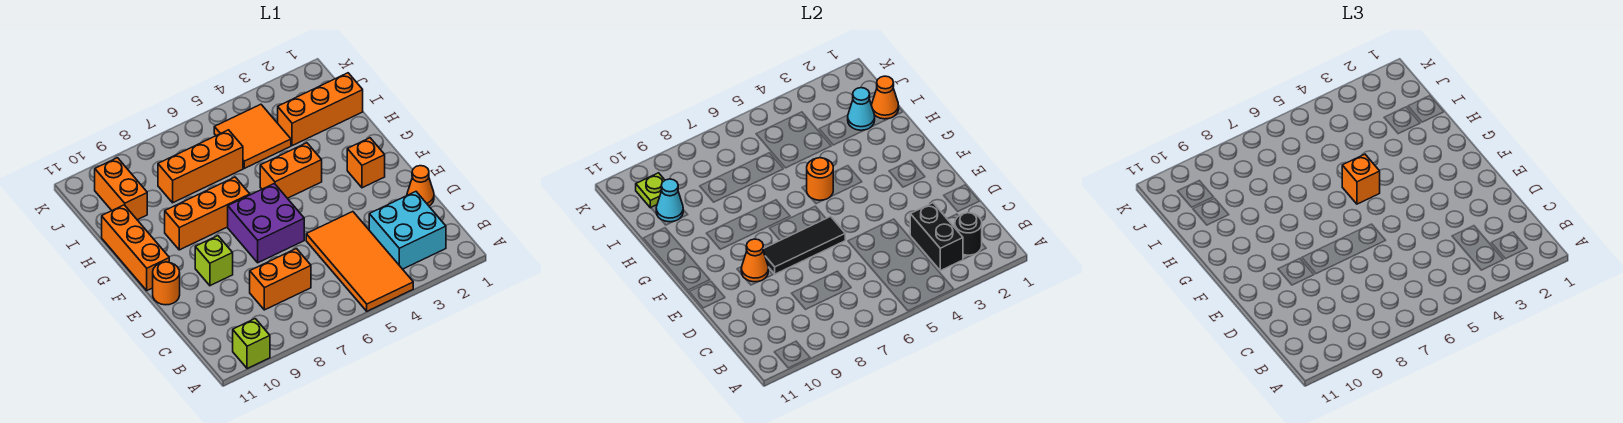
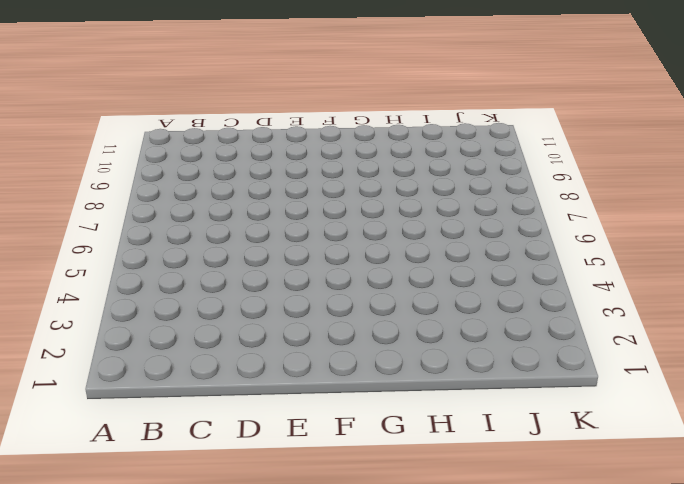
none -> orange tile A4:D5 level 1
none -> lime brick A10 level 1
none -> cyan brick B2:C3 level 1

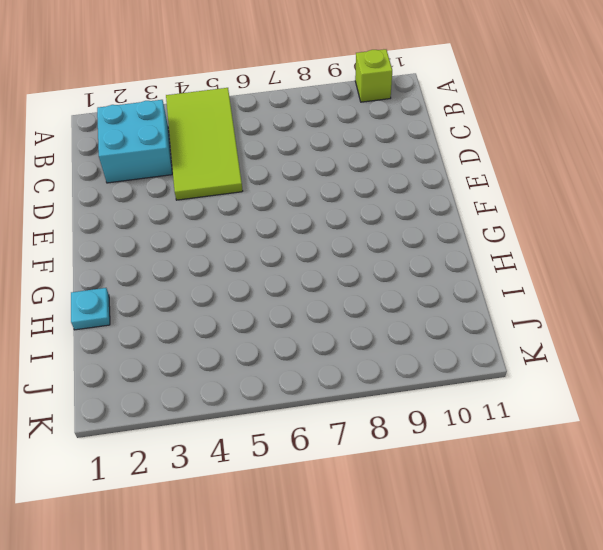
lime tile A4:D5 level 1 -> orange tile A4:D5 level 1
cyan plate H1 level 1 -> none
none -> orange brick C7:C8 level 1
none -> orange cone D1 level 1
none -> purple brick E6:F7 level 1

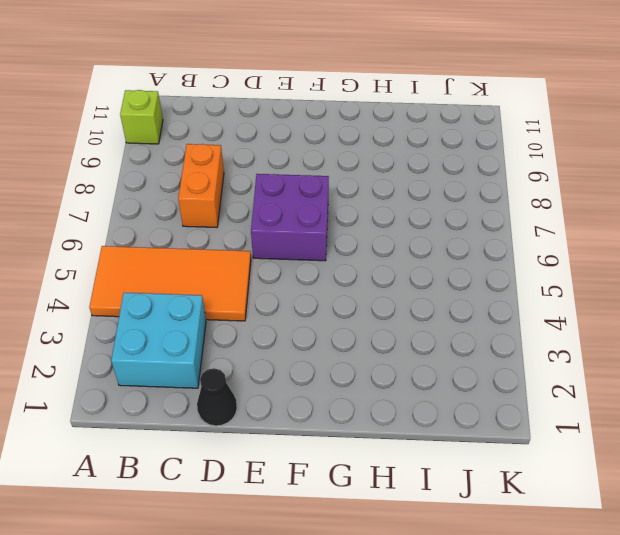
black cone D1 level 1 -> orange cone D1 level 1
none -> lime brick E9 level 1
none -> orange round brick E11 level 1
none -> orange brick F2 level 1

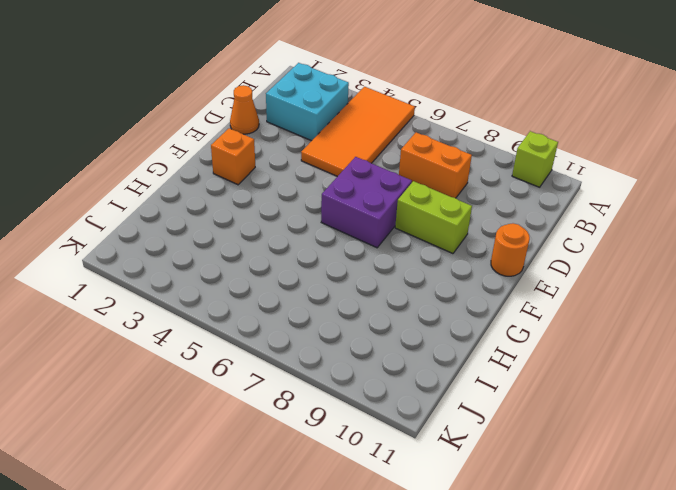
lime brick E8:E9 level 1 -> lime brick E9 level 1
none -> orange brick F11:H11 level 1
none -> orange brick G4:G5 level 1
none -> orange brick G7:G9 level 1

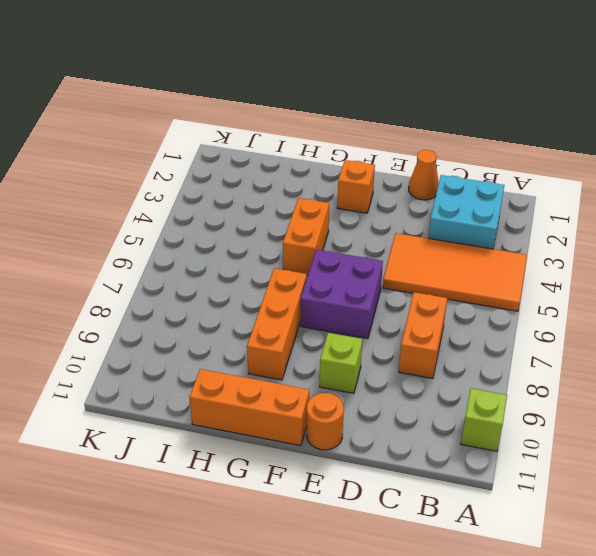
none -> orange brick I1:I3 level 1
none -> orange tile I4:J5 level 1
none -> orange brick I6:I8 level 1

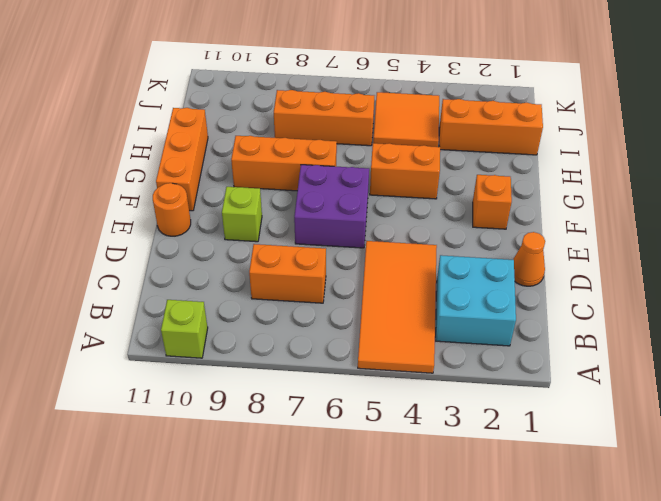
none -> orange brick I10:J10 level 1
none -> black round brick B2 level 2
none -> black brick B3:C3 level 2

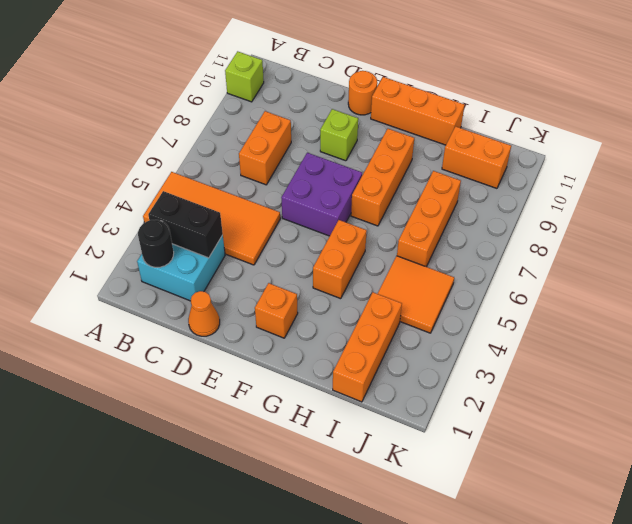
none -> black tile E6:E8 level 2
none -> orange cone E9 level 2
none -> orange round brick G5 level 2

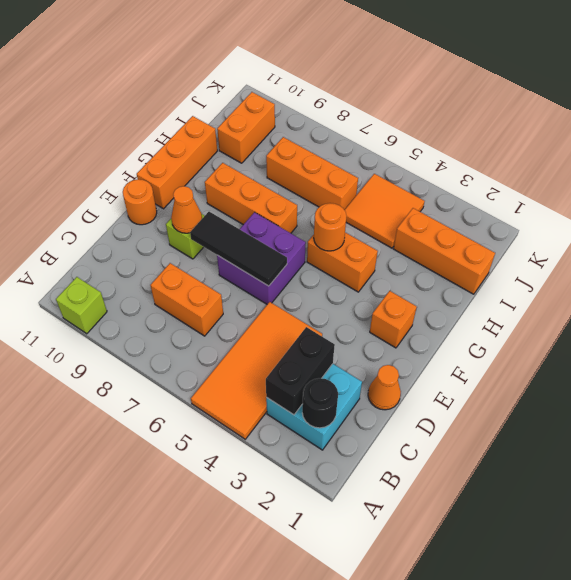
none -> orange cone I1 level 2
none -> cyan cone I2 level 2
none -> cyan cone I10 level 2

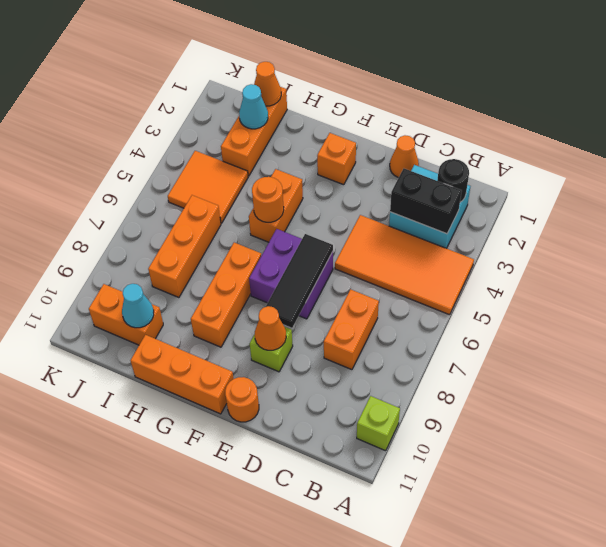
none -> lime plate J10 level 2
none -> orange brick G5 level 3

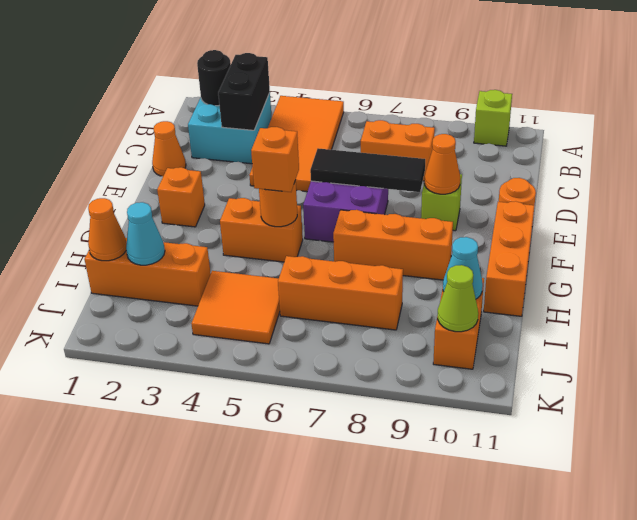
lime cone J10 level 2 -> lime plate J10 level 2

